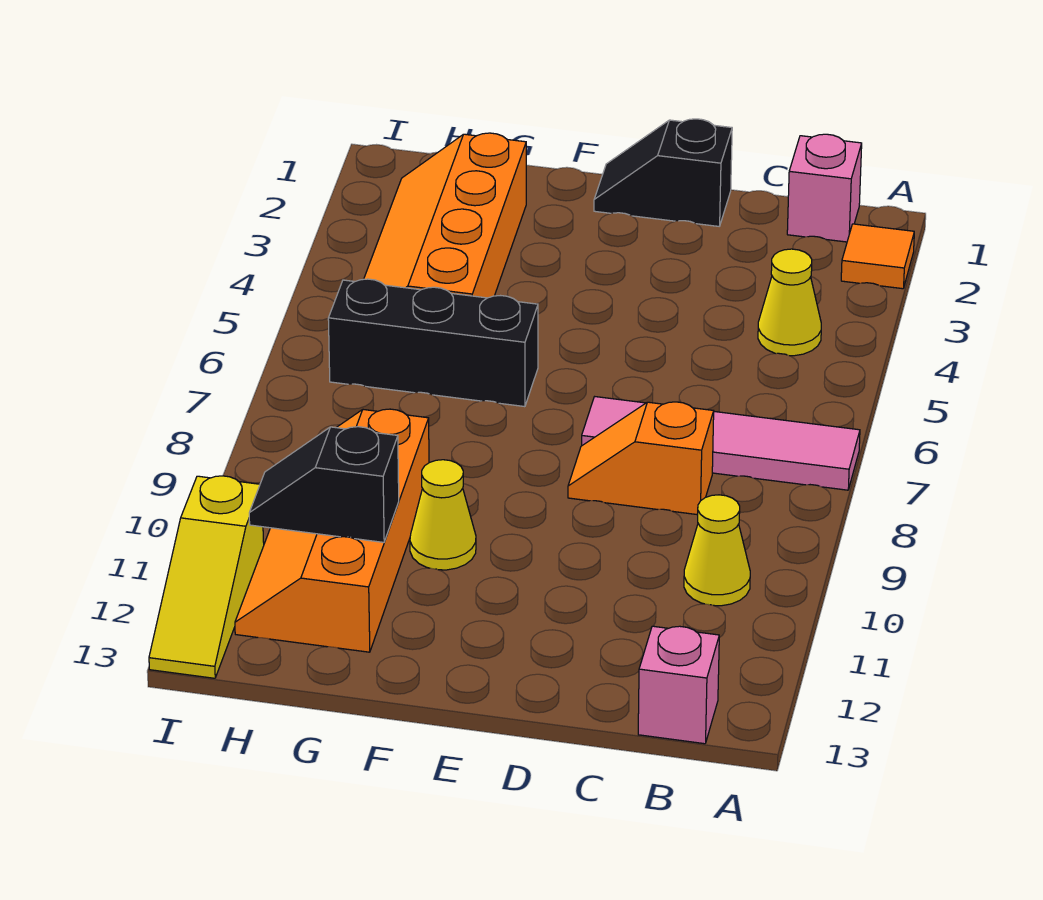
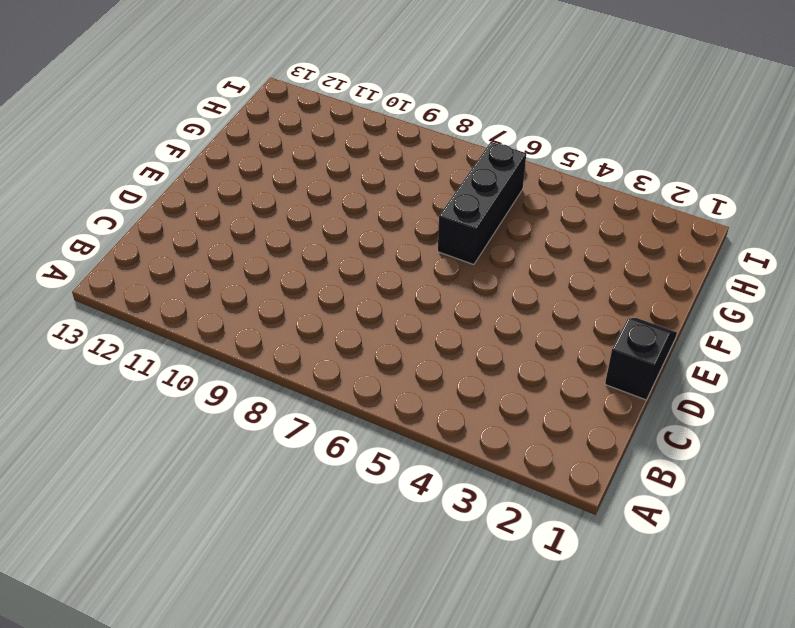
none -> orange tile A2 level 1
none -> pink tile A7:D7 level 1
none -> pink brick B1 level 1

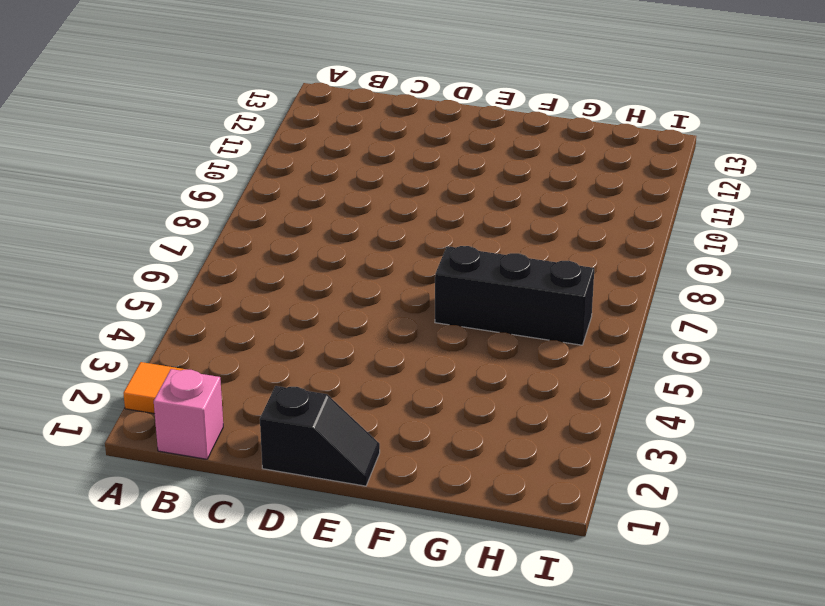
none -> pink tile A7:D7 level 1
none -> yellow cone B4 level 1
none -> yellow cone B10 level 1

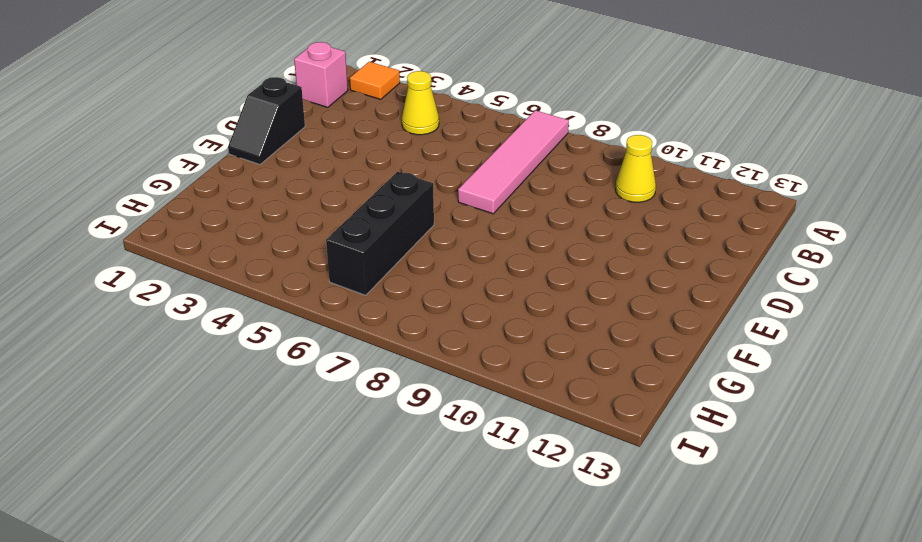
none -> pink brick B13 level 1
none -> orange slope C8:D8 level 1 top C
none -> yellow cone F10 level 1

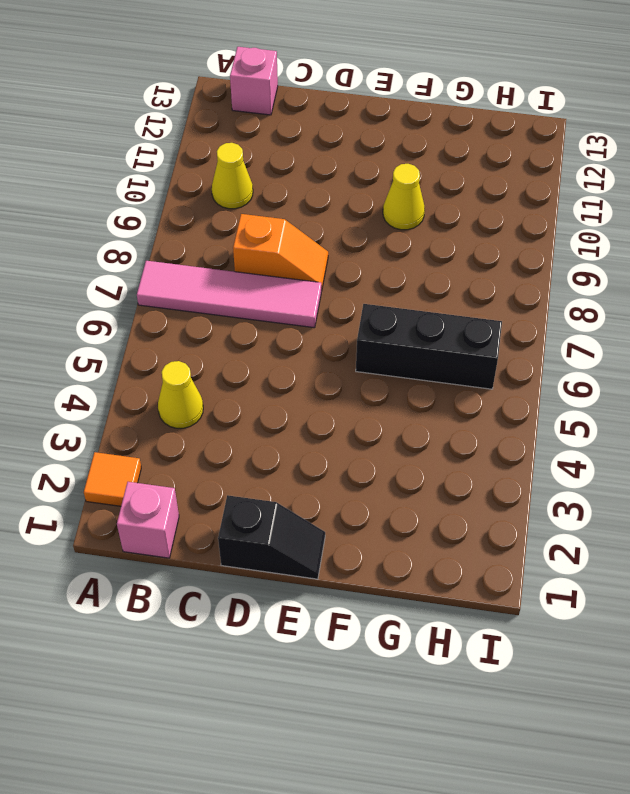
none -> orange slope G2:H5 level 1 top G
none -> orange slope G9:H12 level 1 top G
none -> yellow slope I11:I13 level 1 top 11

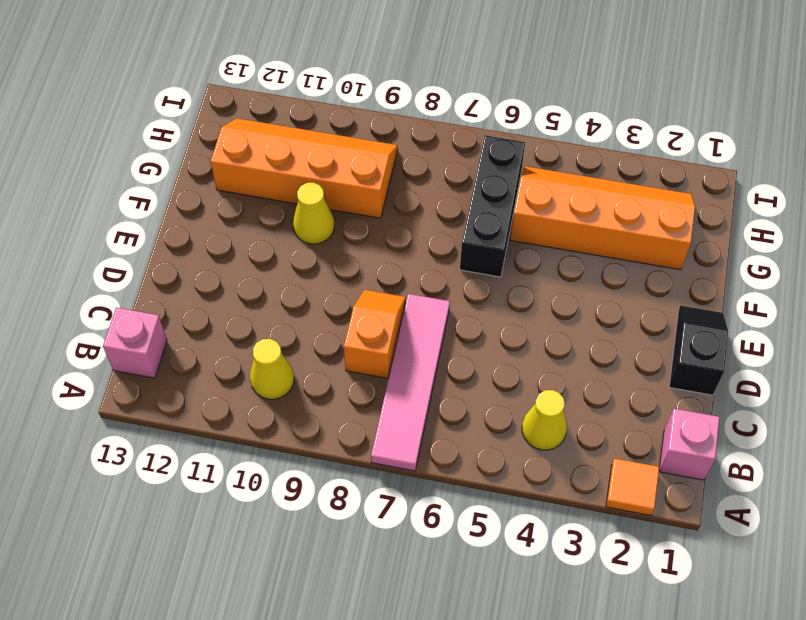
none -> yellow slope I11:I13 level 1 top 11
none -> black slope G11:H11 level 2 top G

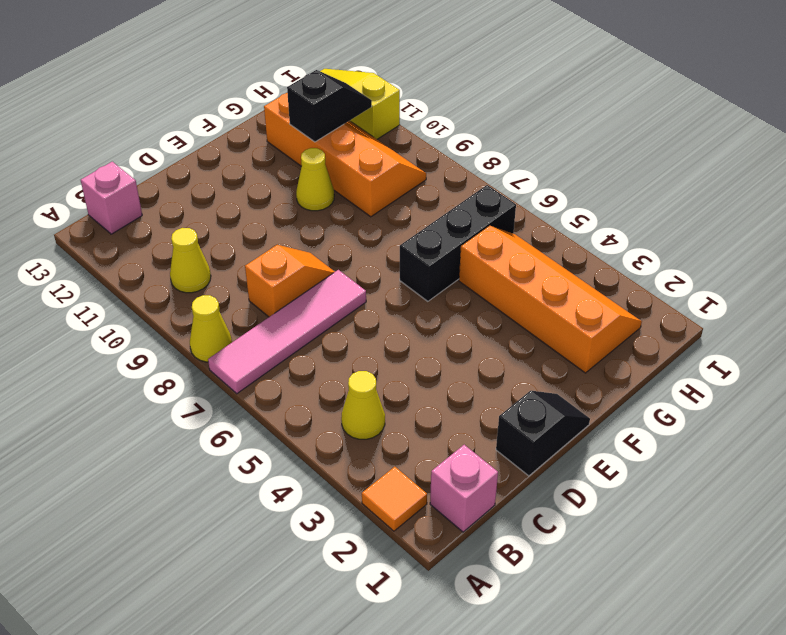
yellow cone A8 level 1 -> none

